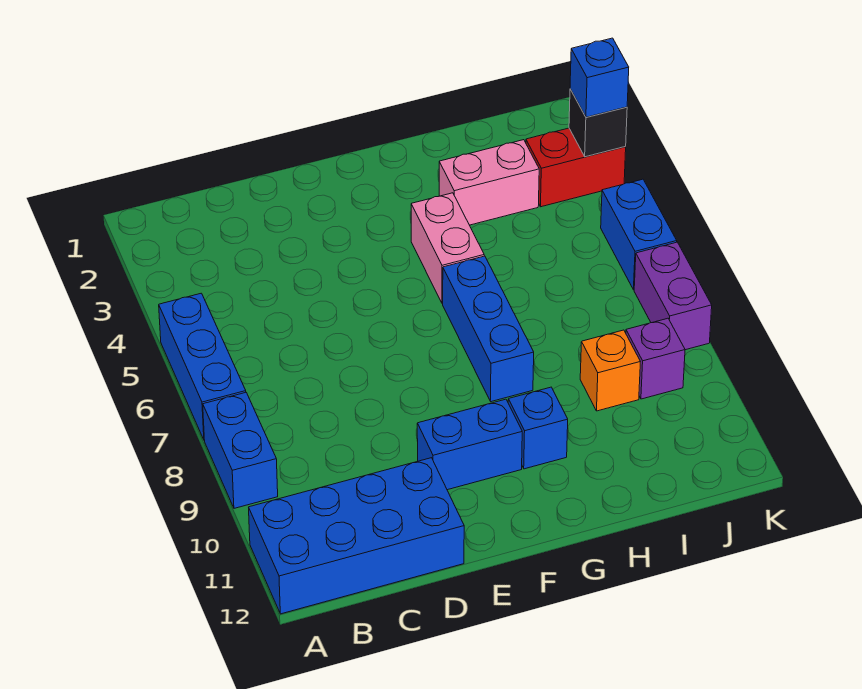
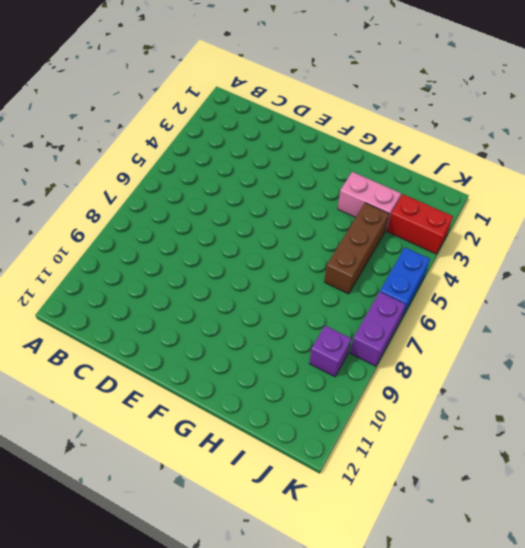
brown brick I4:I6 level 1 -> none
none -> blue brick A5:A7 level 1
none -> blue brick A8:A9 level 1
none -> blue brick A11:D12 level 1

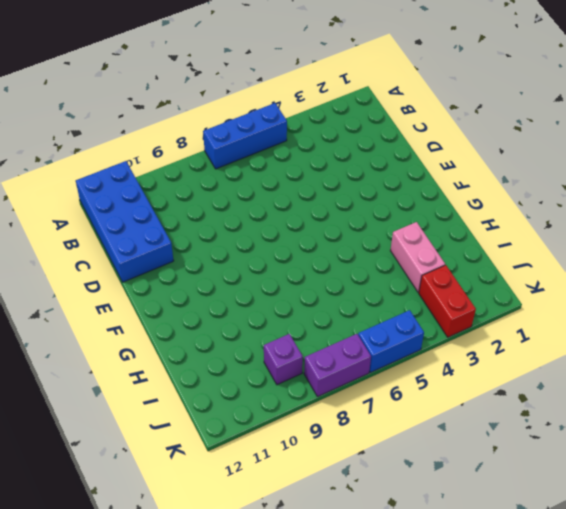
none -> blue brick A8:A9 level 1
none -> blue brick E10:F10 level 1
none -> pink brick G4:G5 level 1

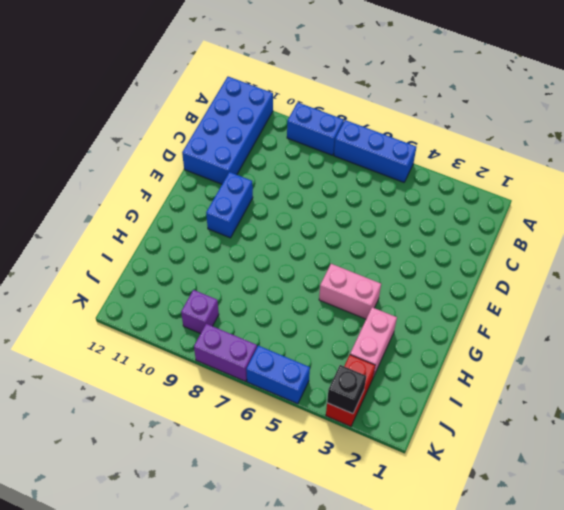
none -> blue brick G6:G8 level 1
none -> blue brick G10 level 1
none -> orange brick I9 level 1

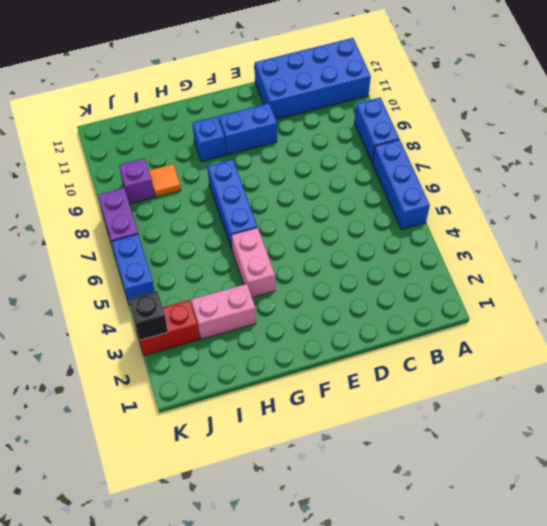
orange tile I9 level 1 -> orange brick I9 level 1
none -> blue brick K3 level 3

